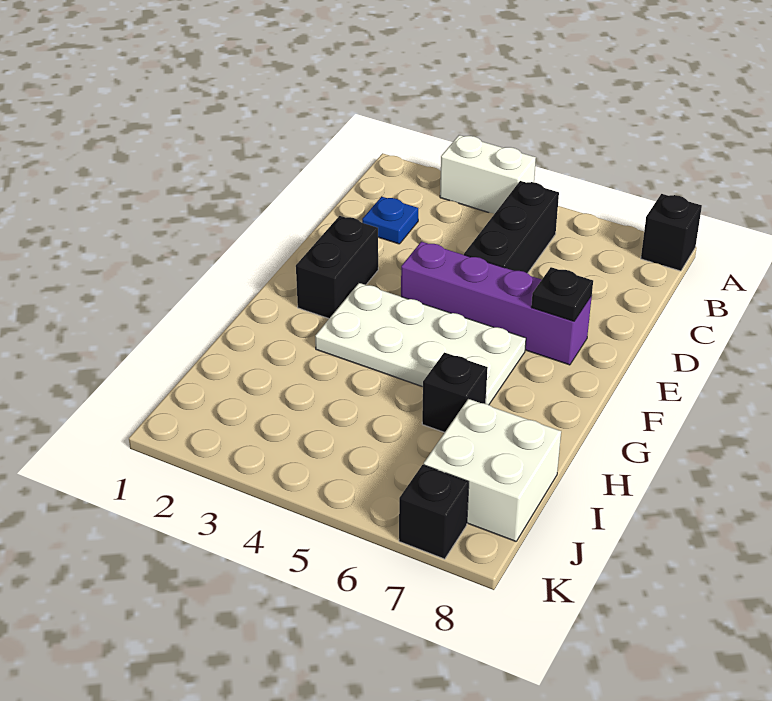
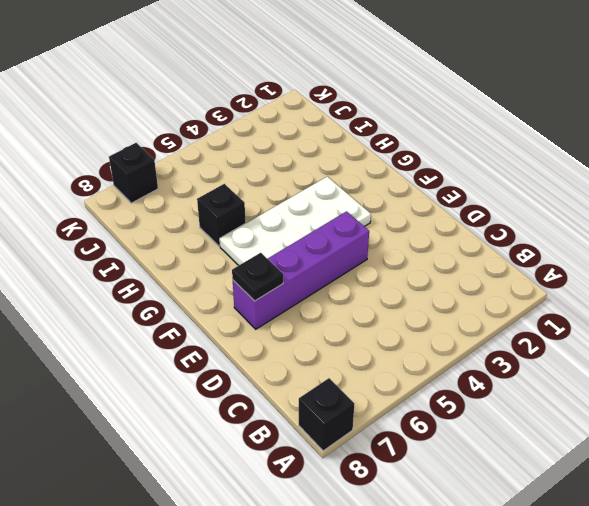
none -> white brick A3:A4 level 1
none -> black brick B5:D5 level 1

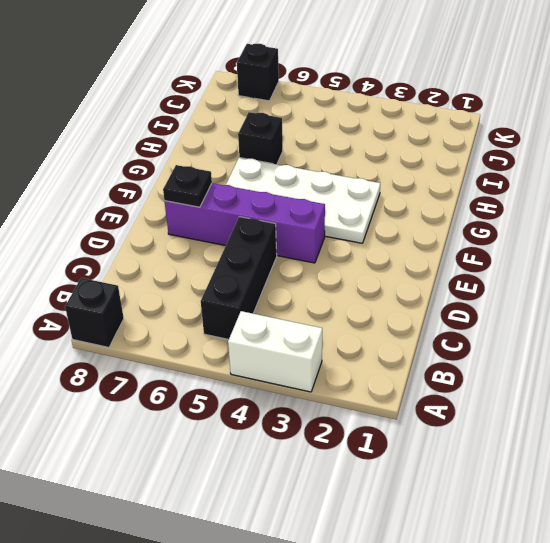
none -> blue plate C2 level 1
none -> black brick E2:F2 level 1

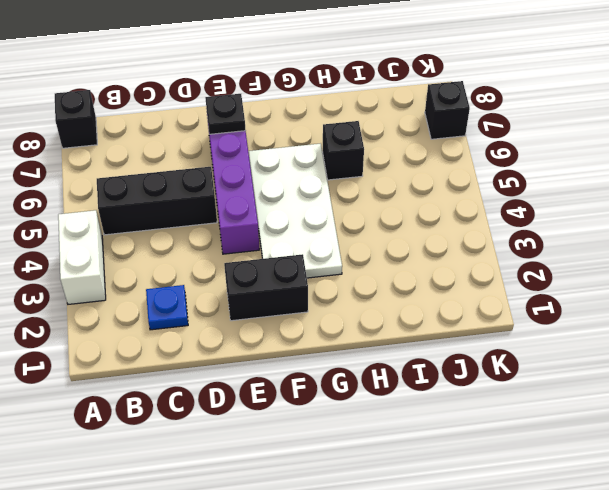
none -> white brick I7:J8 level 1

